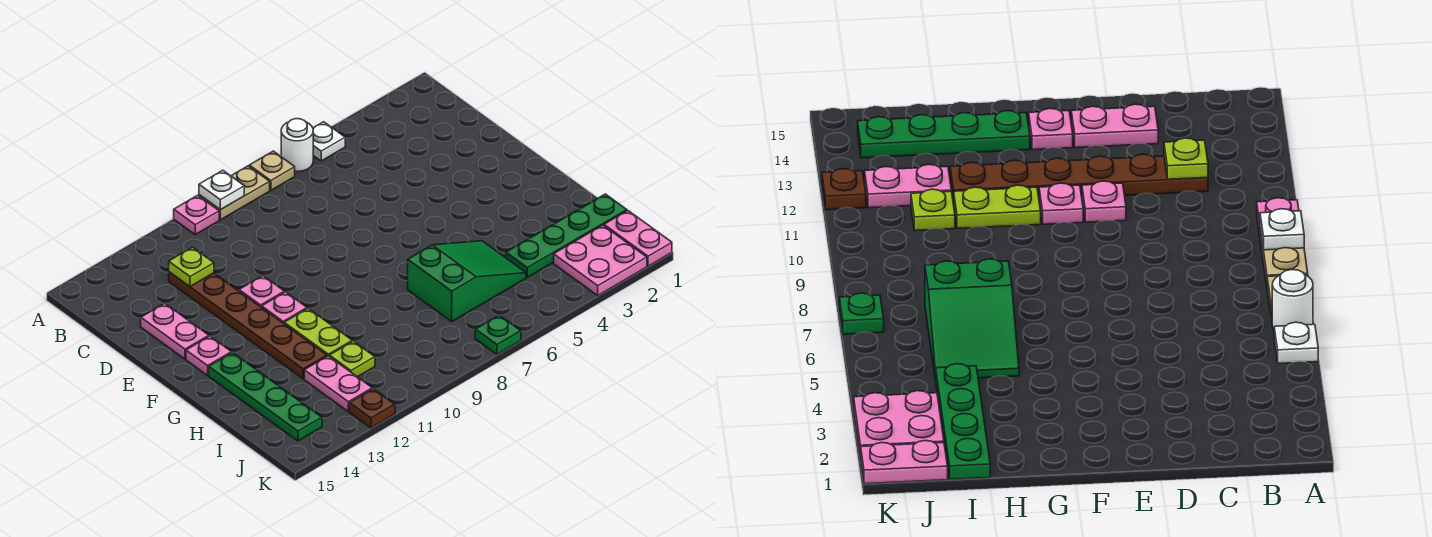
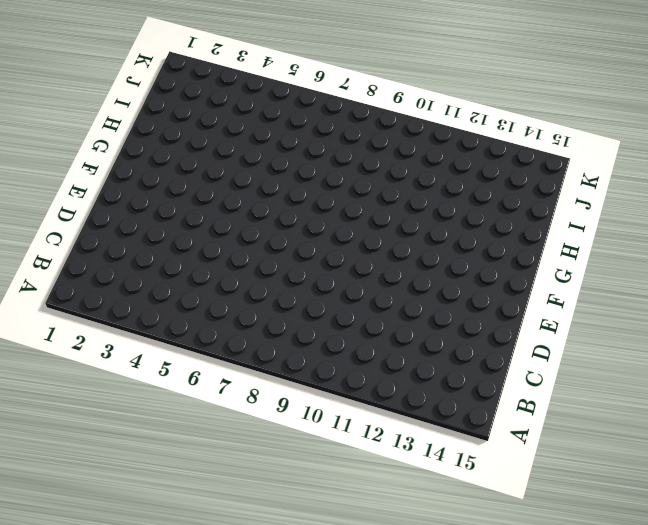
none -> white plate A5 level 1
none -> white round brick A6 level 1
none -> tan plate A7 level 1

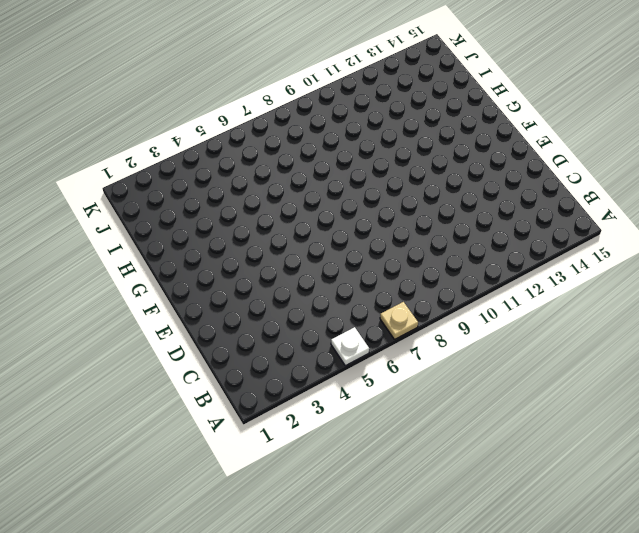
none -> white round brick A6 level 1
none -> tan plate A8:A9 level 1
none -> pink plate A10 level 1

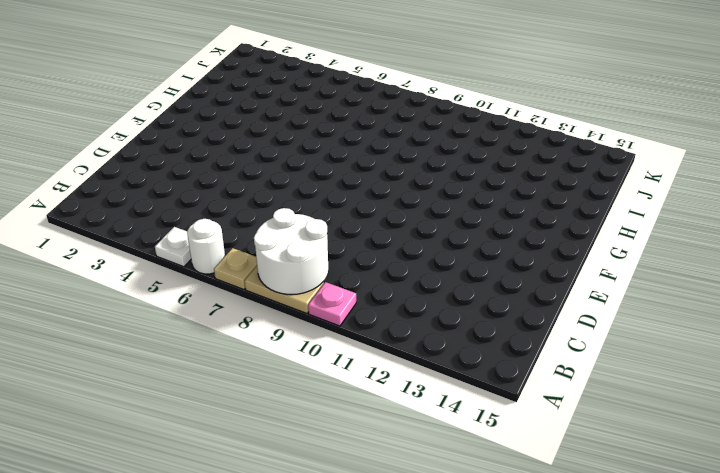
white round brick A8:B9 level 2 -> white plate A9 level 2
none -> brown plate C12:H12 level 1
none -> pink plate D14:E14 level 1
none -> pink plate E11 level 1

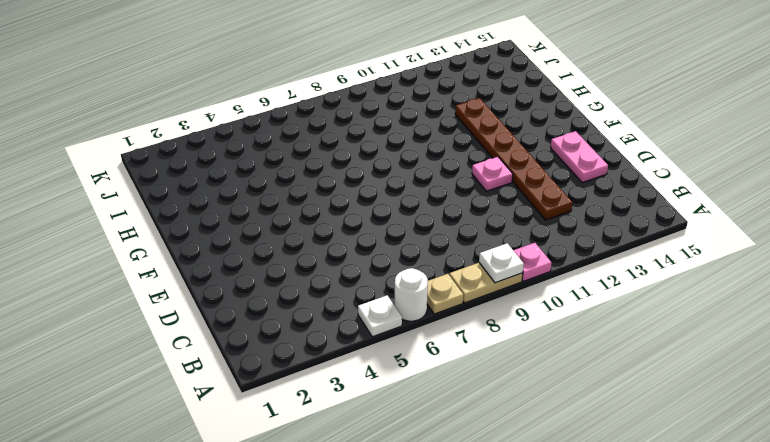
none -> pink plate F11 level 1
none -> pink plate F14 level 1
none -> lime plate G11:H11 level 1

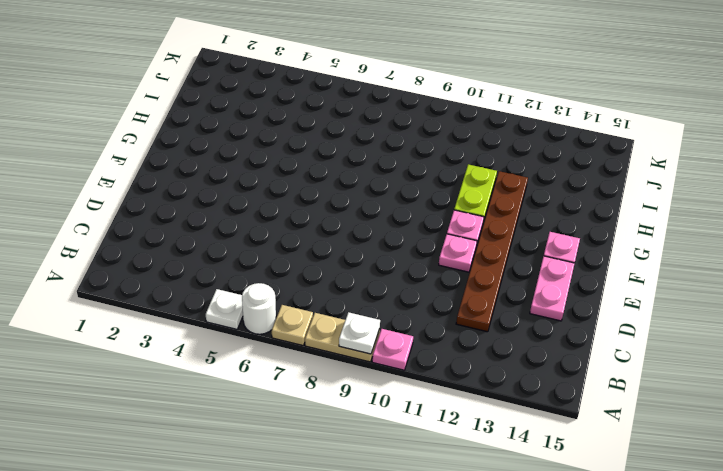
none -> green plate G14:J14 level 1
none -> green slope H5:I7 level 1 top 7
none -> green plate I1:I4 level 1

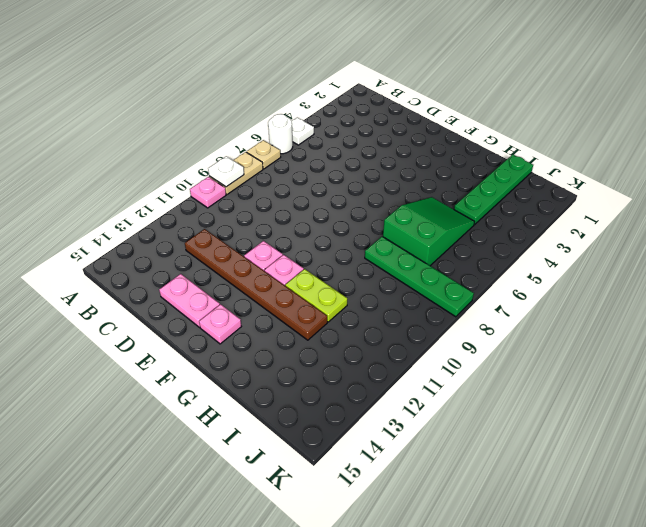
green plate H8:K8 level 1 -> green plate G14:J14 level 1
none -> lime plate I11 level 1
none -> pink plate I12:J12 level 1
none -> pink plate J1:K1 level 1

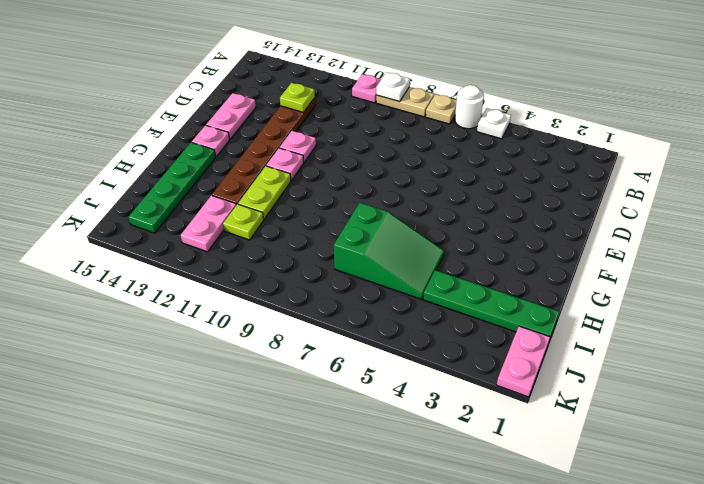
none -> pink plate J2:K3 level 1
none -> green plate K7 level 1
none -> brown plate K12 level 1

